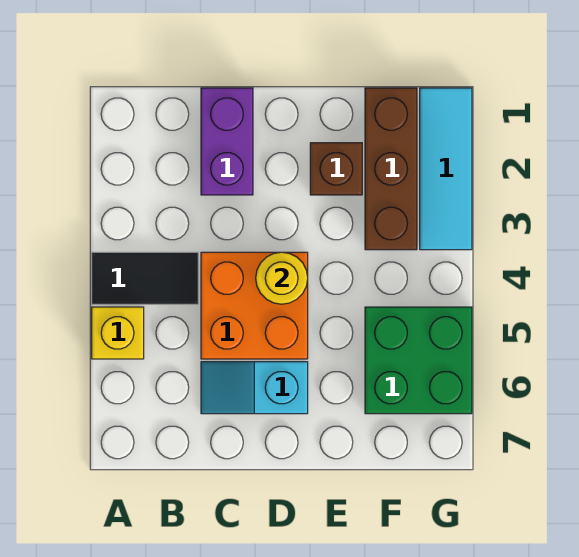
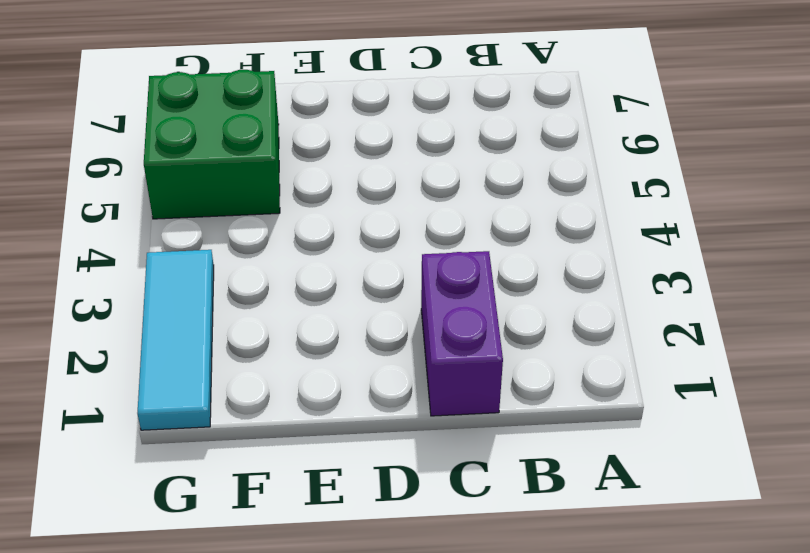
none -> black tile A4:B4 level 1
none -> yellow brick A5 level 1

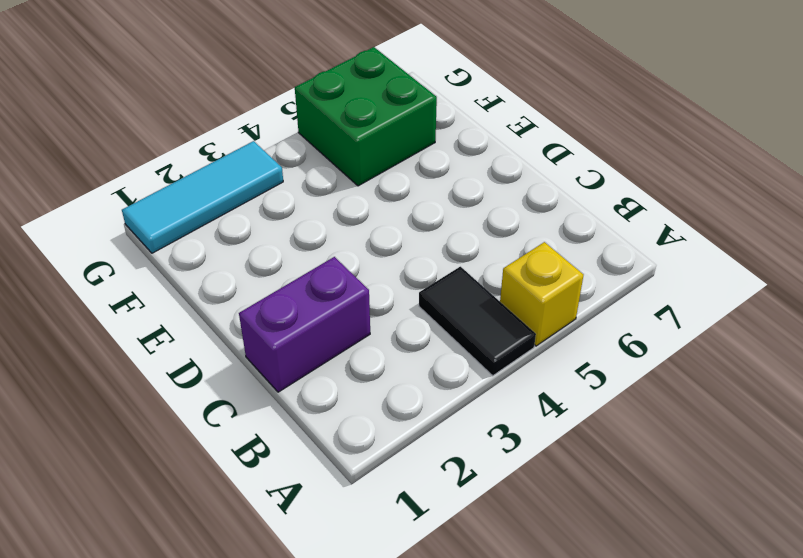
none -> orange brick C4:D5 level 1
none -> cyan slope C6:D6 level 1 top D

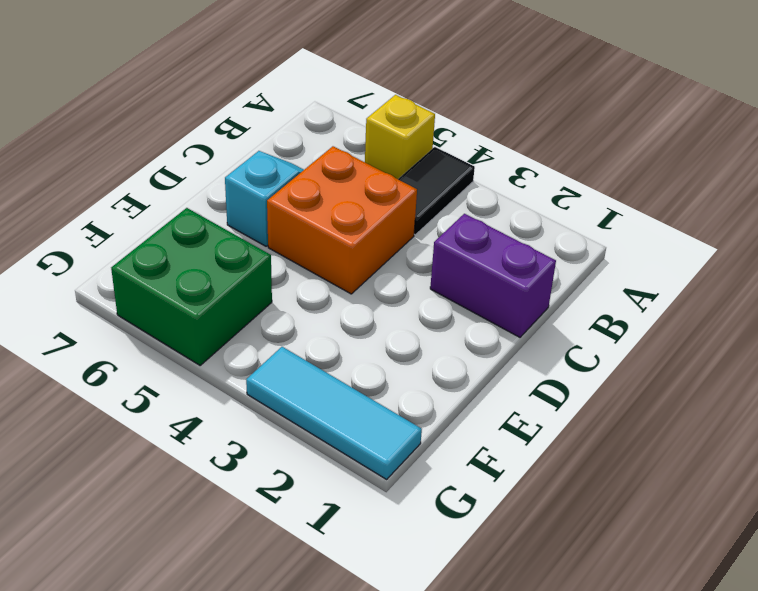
none -> brown brick E2 level 1
none -> brown brick F1:F3 level 1

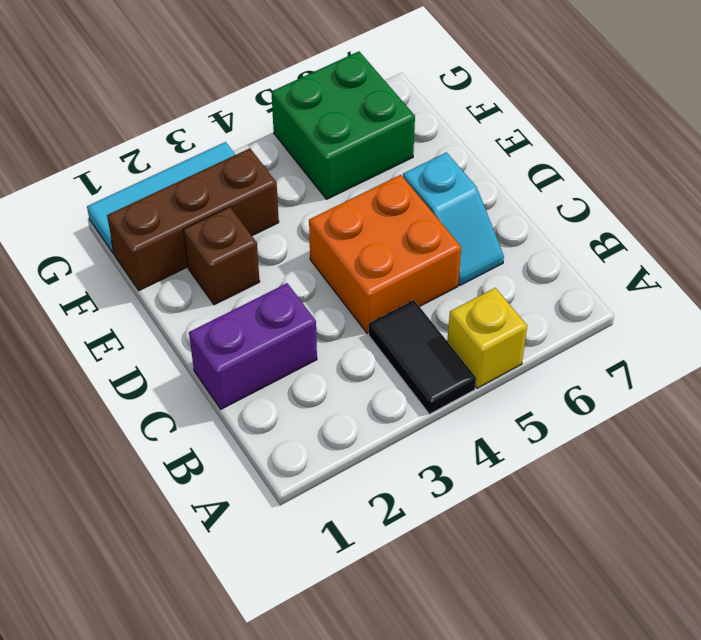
none -> yellow round brick D4 level 2

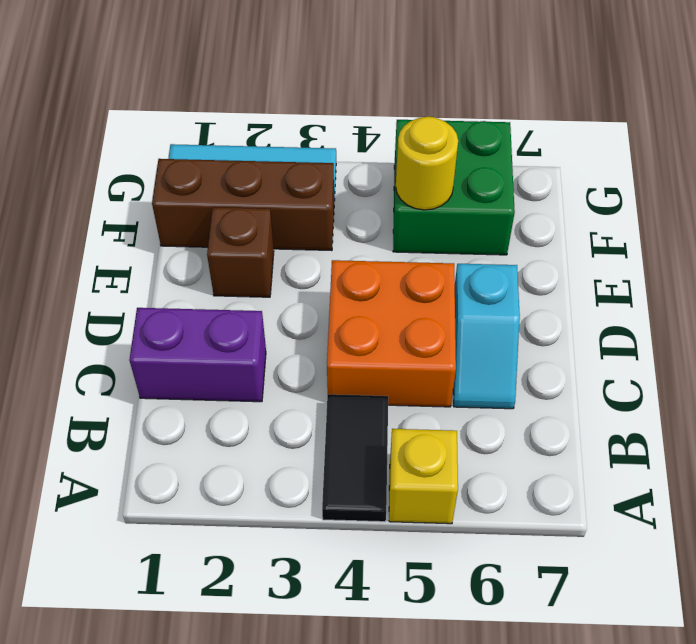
yellow round brick F5 level 2 -> yellow round brick D4 level 2

